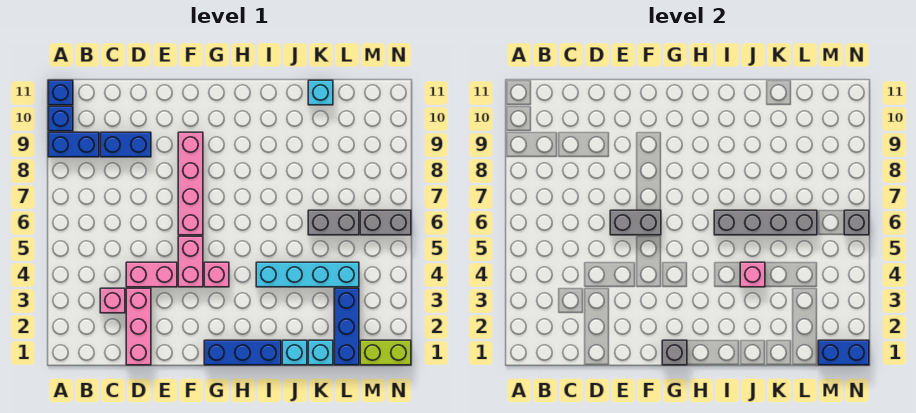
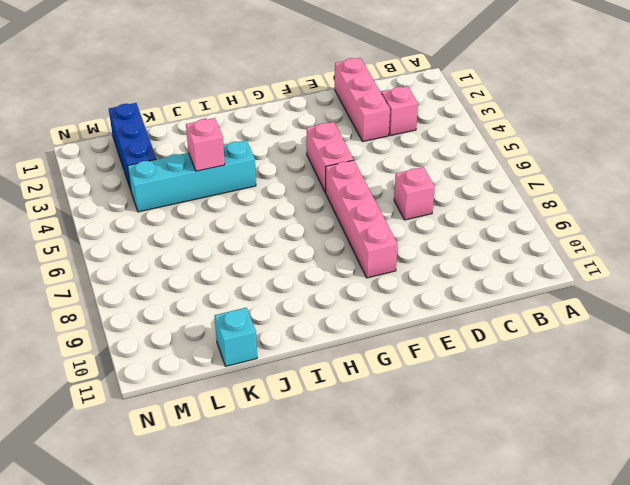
pink brick D7 level 1 -> pink brick G4 level 1
none -> blue brick A9:B9 level 1
none -> blue brick A10 level 1
none -> blue brick A11 level 1

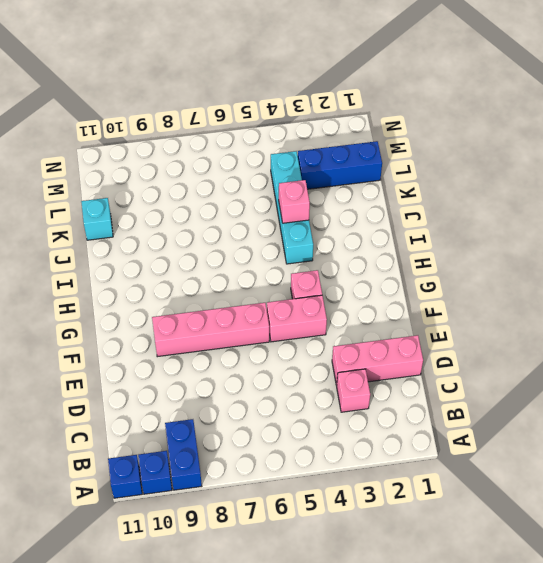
none -> blue brick C9:D9 level 1
none -> pink brick D4:E4 level 1
none -> blue brick G1:I1 level 1

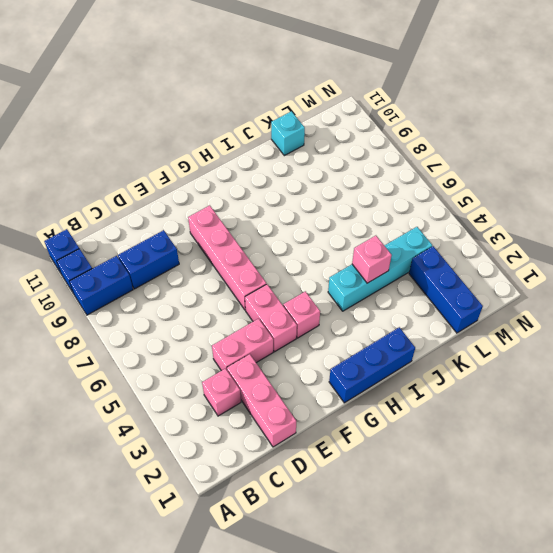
none -> cyan brick J1 level 1
none -> cyan brick K1 level 1
none -> grey brick K6:L6 level 1

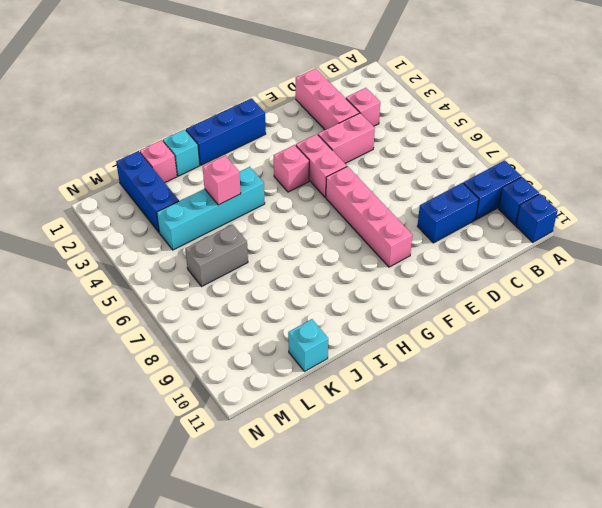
pink brick K1 level 1 -> cyan brick K1 level 1
none -> lime brick M1:N1 level 1
none -> grey brick M6:N6 level 1
none -> grey brick E6:F6 level 2

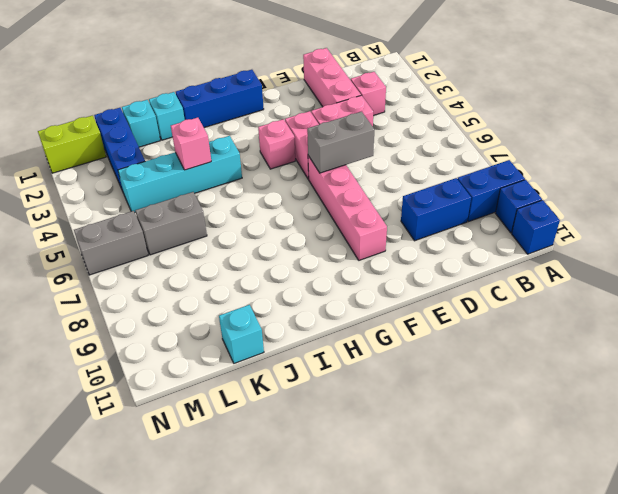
none -> grey brick G1 level 2
none -> grey brick I6:L6 level 2
none -> blue brick M1:N1 level 2

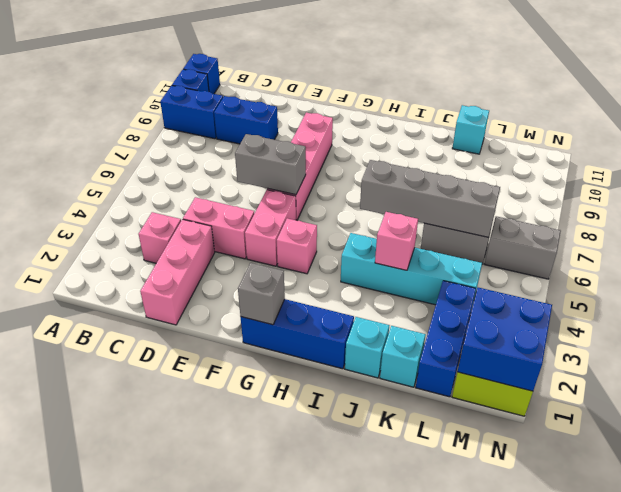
blue brick M1:N2 level 2 -> blue brick M1:N1 level 2
none -> grey brick N6 level 2

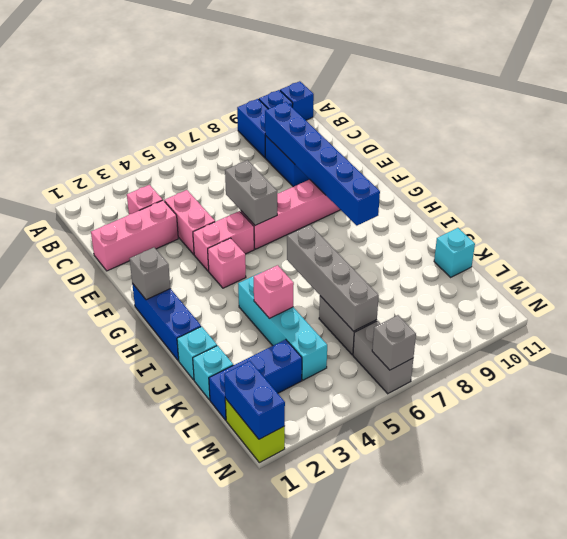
blue brick C9:H9 level 2 -> none

